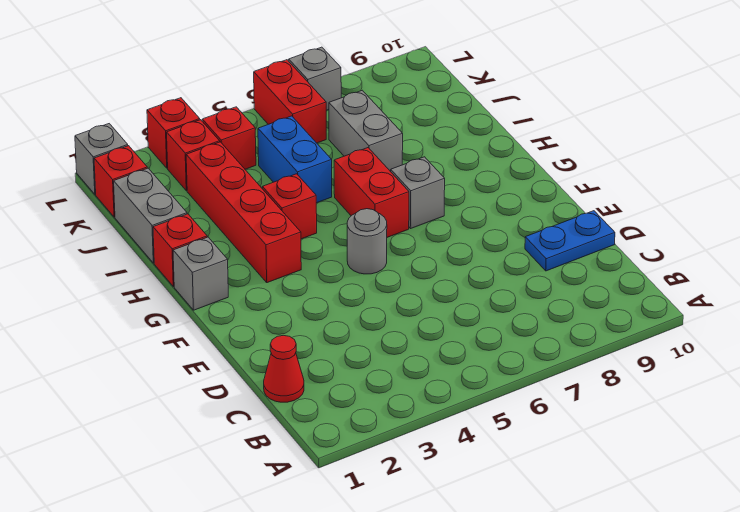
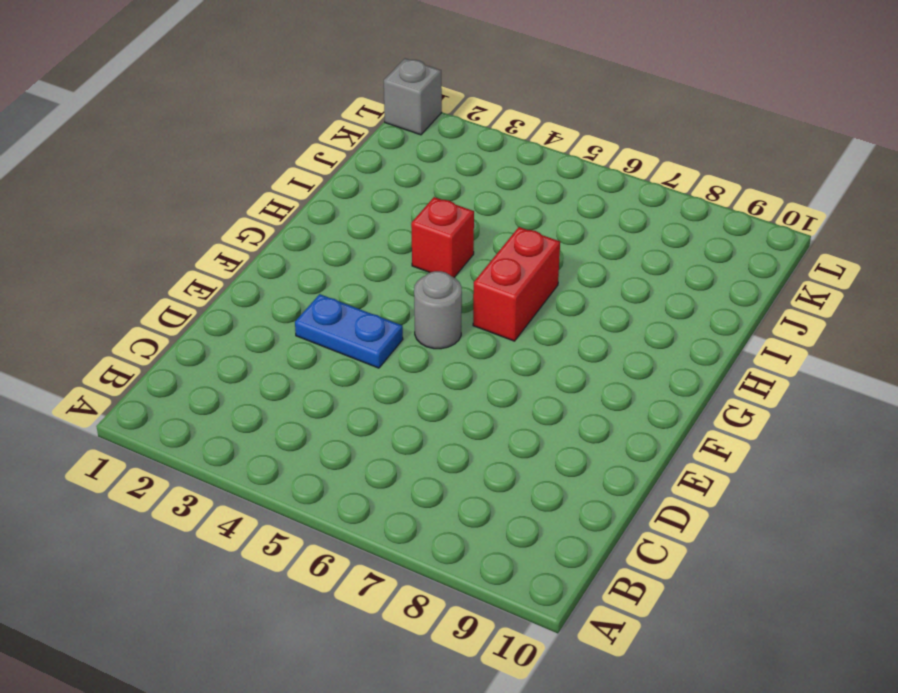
blue plate E3:E4 level 1 -> blue plate D9:D10 level 1
none -> red cone C1 level 1
none -> grey brick G1 level 1
none -> red brick G3:J3 level 1

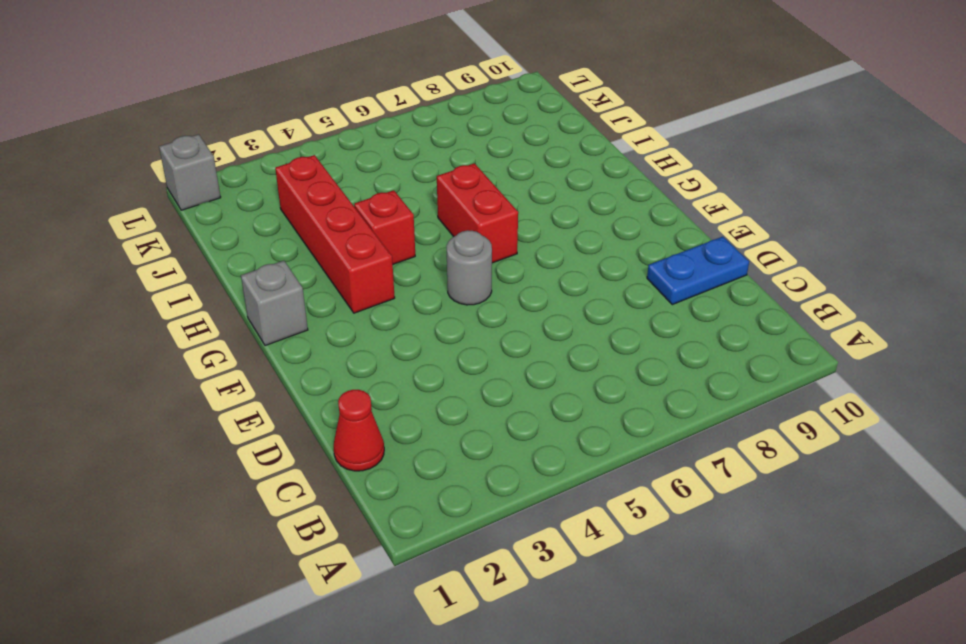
none -> grey brick G7 level 1
none -> red brick H1 level 1
none -> grey brick I1:J1 level 1

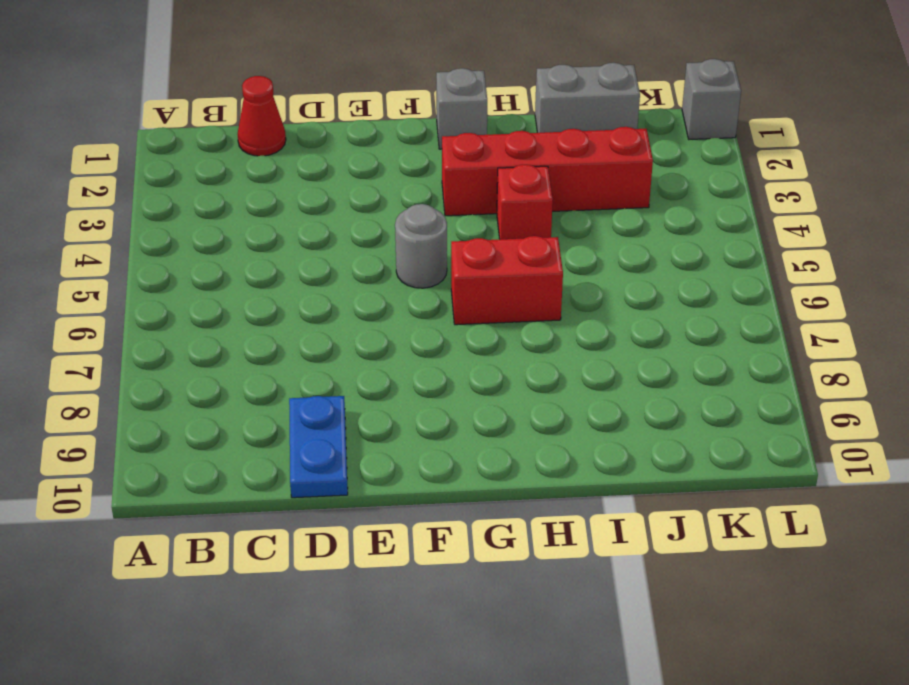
none -> grey brick G7 level 1
none -> red brick H1 level 1
none -> blue brick I5:J5 level 1

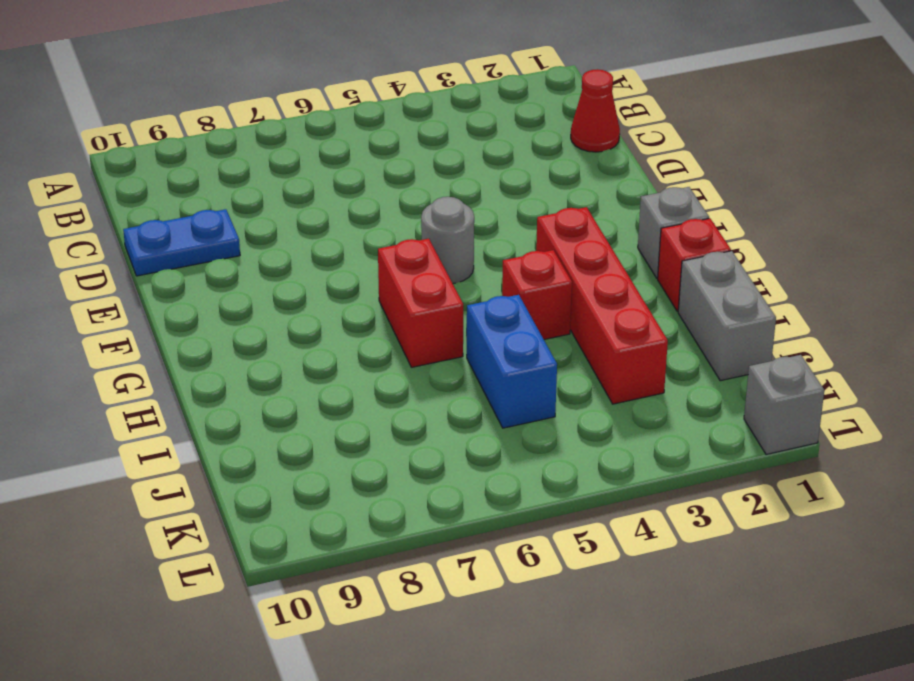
none -> grey brick G7 level 1
none -> grey brick I7:J7 level 1
none -> red brick K1 level 1

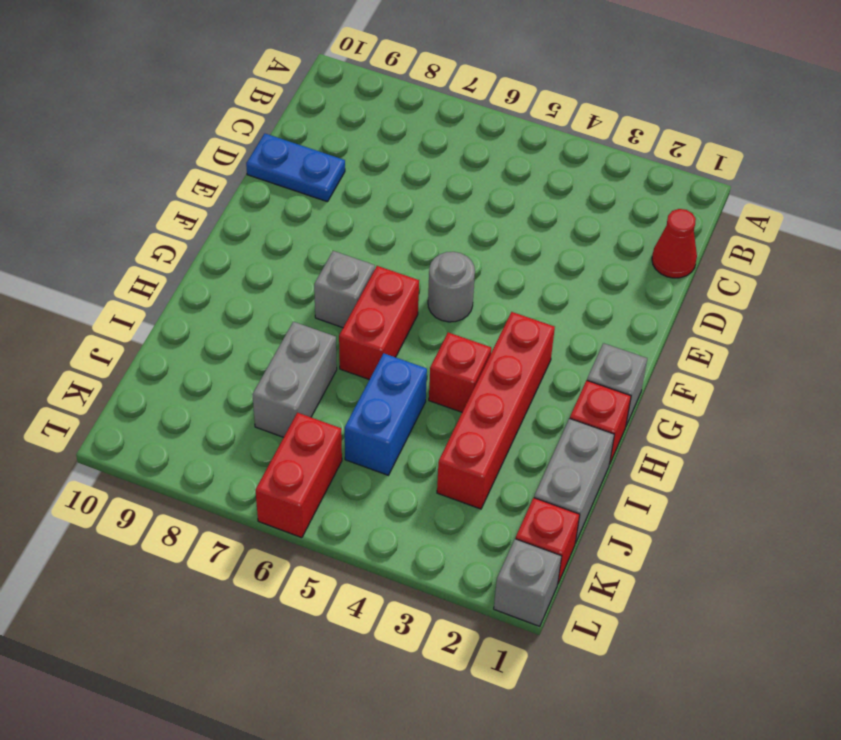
none -> red brick K3 level 1
none -> red brick K4 level 1
none -> red brick L3 level 1

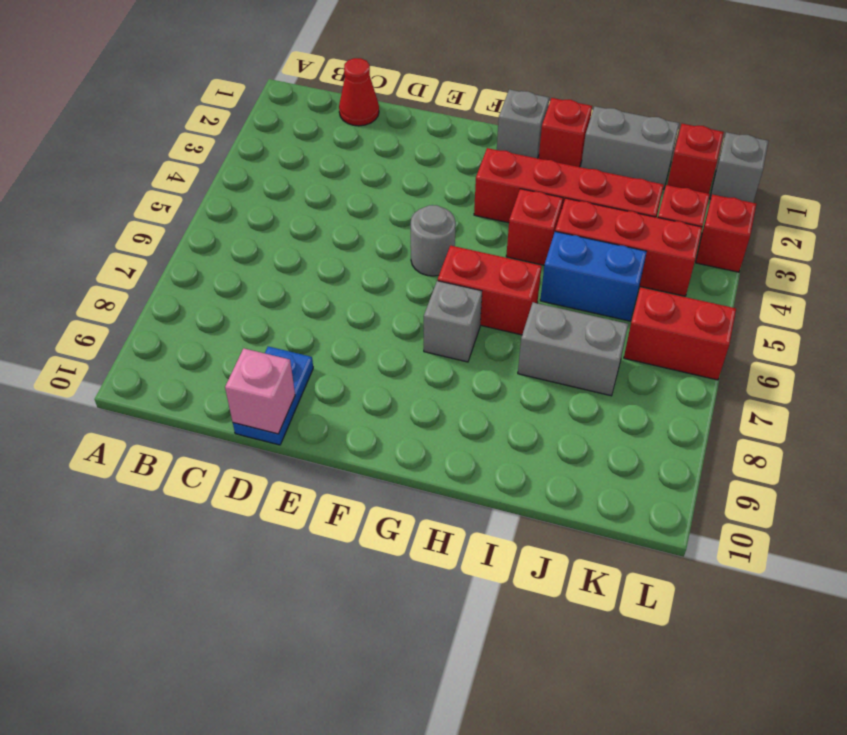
pink brick D10 level 2 -> none
red brick I4:K4 level 1 -> red brick K4 level 1
none -> grey brick L7 level 1

